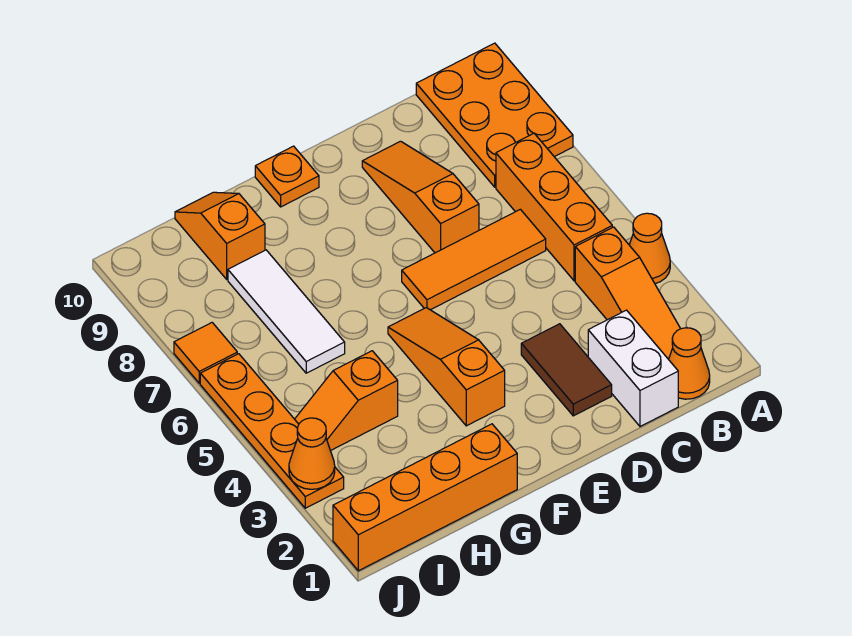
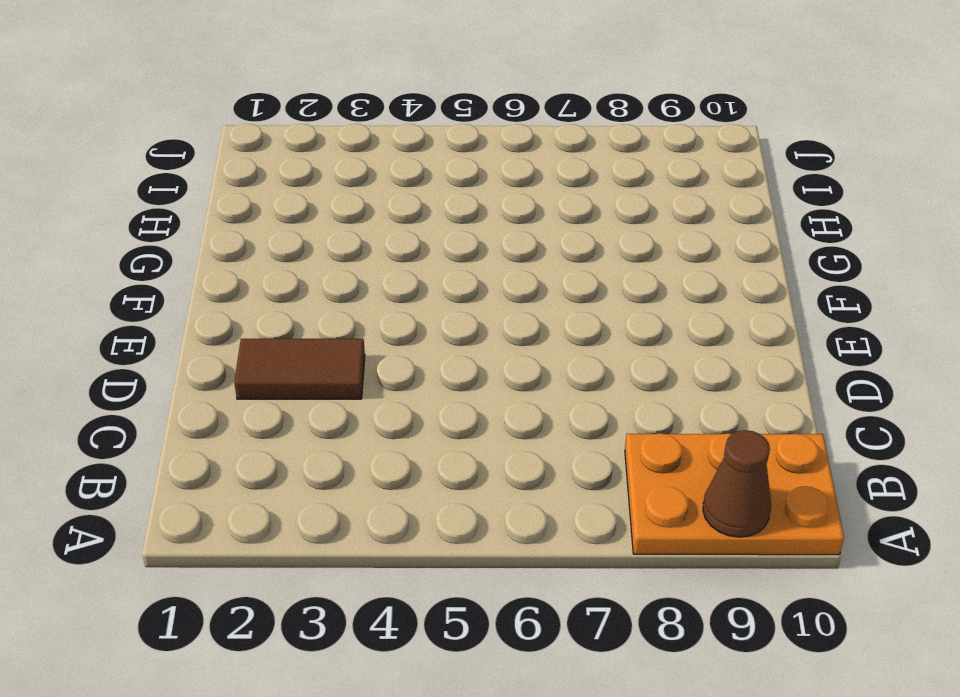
brown cone A9 level 2 -> none
none -> orange cone A4 level 1
none -> orange cone B1 level 1
none -> orange slope B2:B4 level 1 top 4

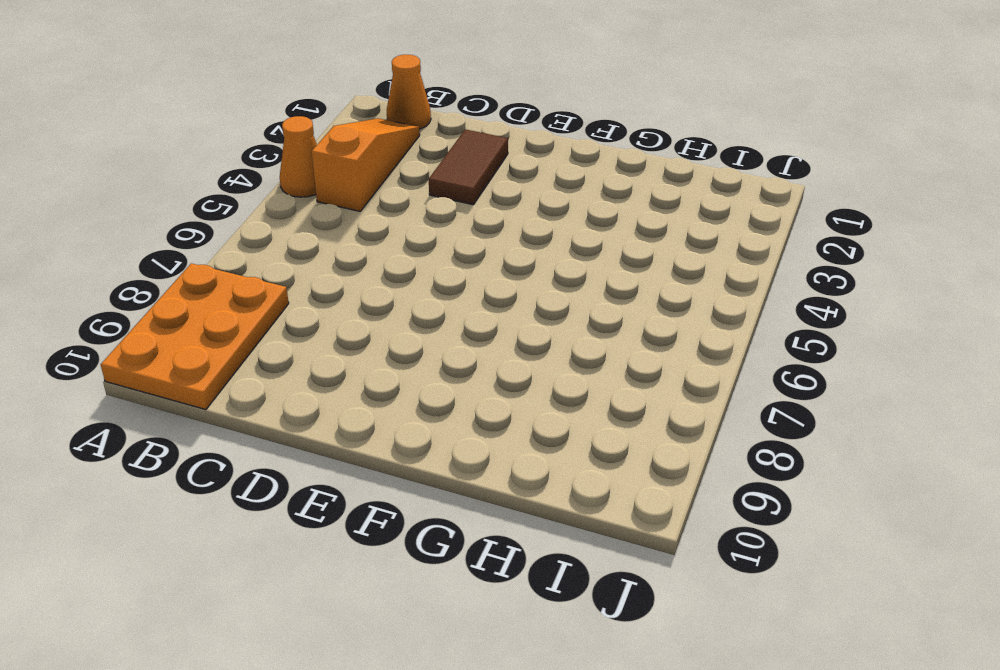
none -> orange brick B5:B7 level 1
none -> white brick C1:C2 level 1
none -> orange tile C6:E6 level 1

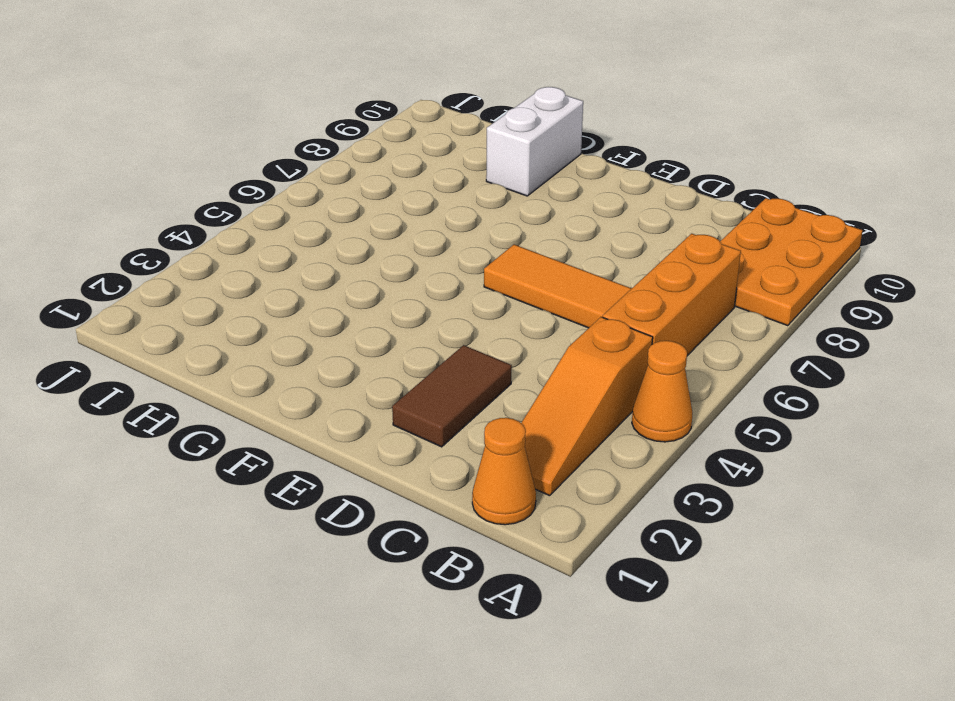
white brick G9:G10 level 1 -> white brick C1:C2 level 1
none -> orange slope D7:D9 level 1 top 7
none -> orange slope F3:F5 level 1 top 3
none -> orange plate F10 level 1

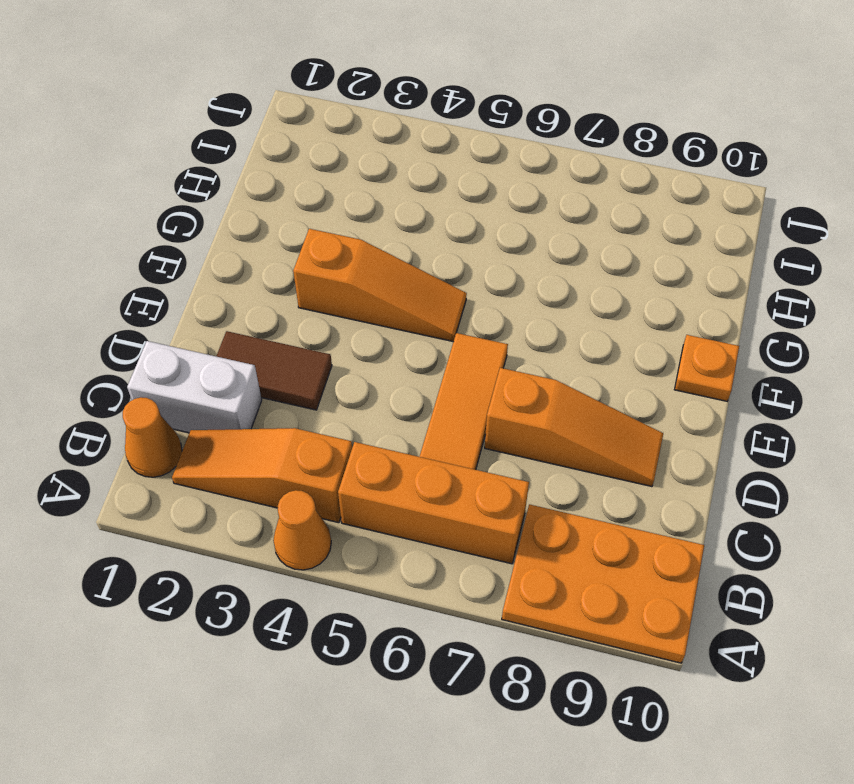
none -> orange brick G1:J1 level 1
none -> orange slope H4:I4 level 1 top H
none -> white tile H6:H8 level 1

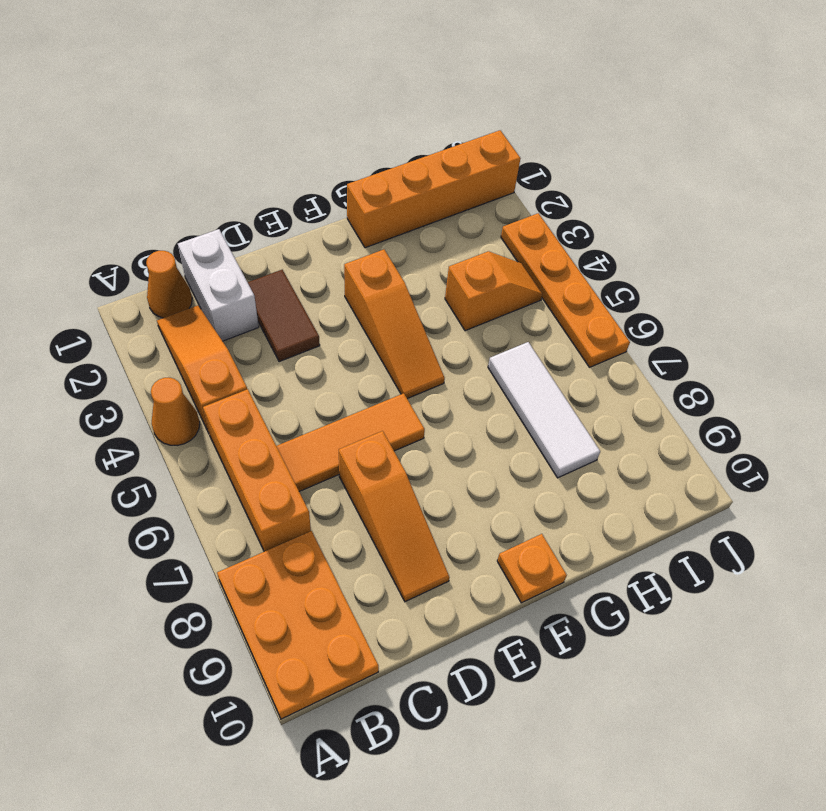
none -> orange slope H9:H10 level 1 top 9
none -> orange tile J7 level 1
none -> orange cone J3 level 2

